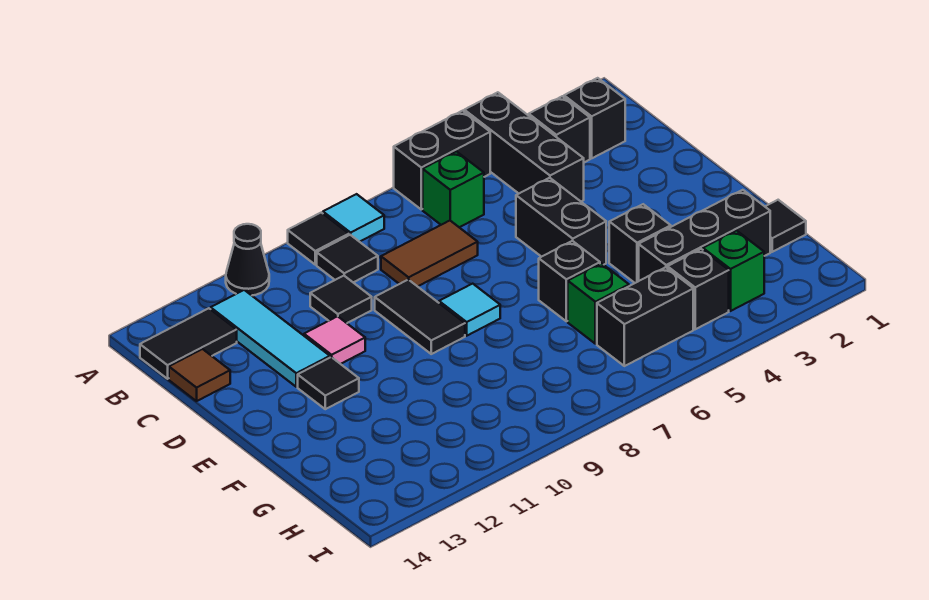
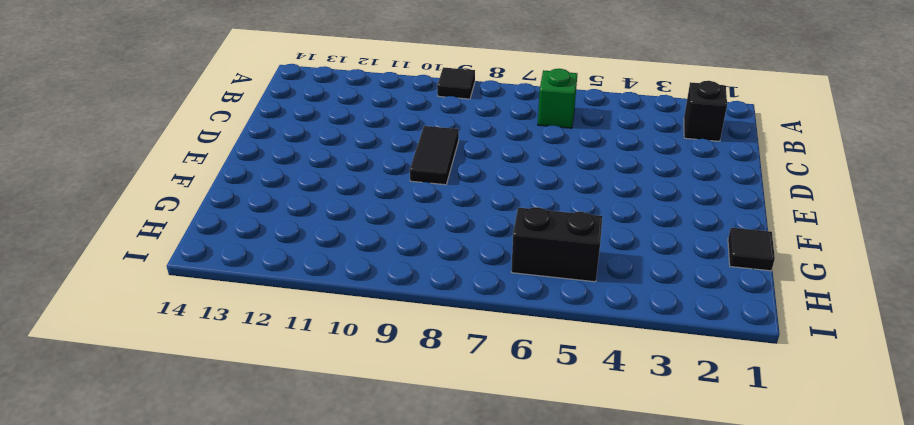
none -> black brick A4:C4 level 1
none -> black brick A5:A6 level 1
none -> cyan tile A8 level 1

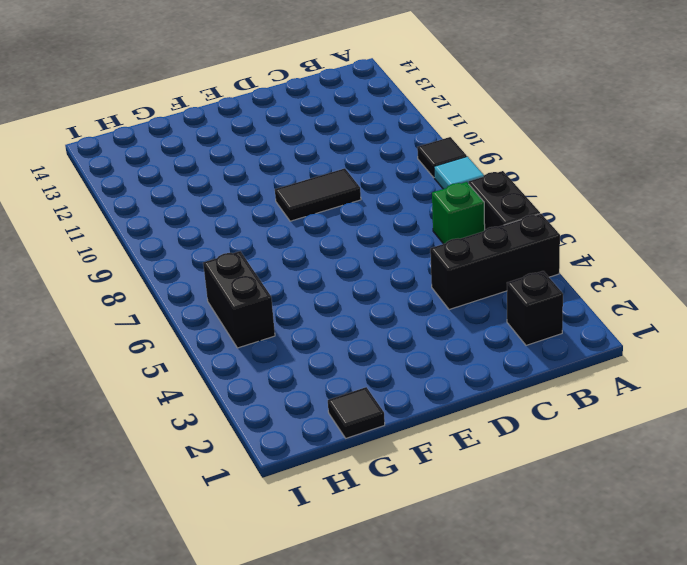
none -> black cone A11 level 1
none -> black brick B3 level 1
none -> black tile B9 level 1

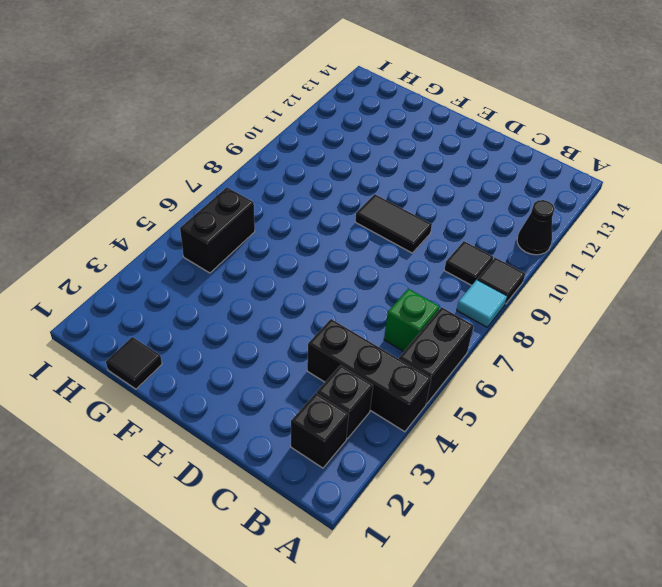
none -> cyan tile B12:D12 level 1
none -> black tile B13:B14 level 1
none -> brown tile C7:C8 level 1

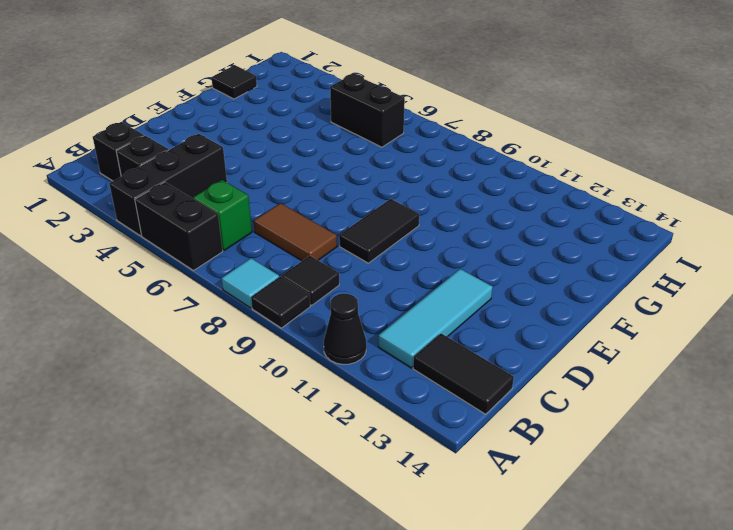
none -> black tile C10 level 1
none -> brown tile C14 level 1
none -> black brick D5:E5 level 1

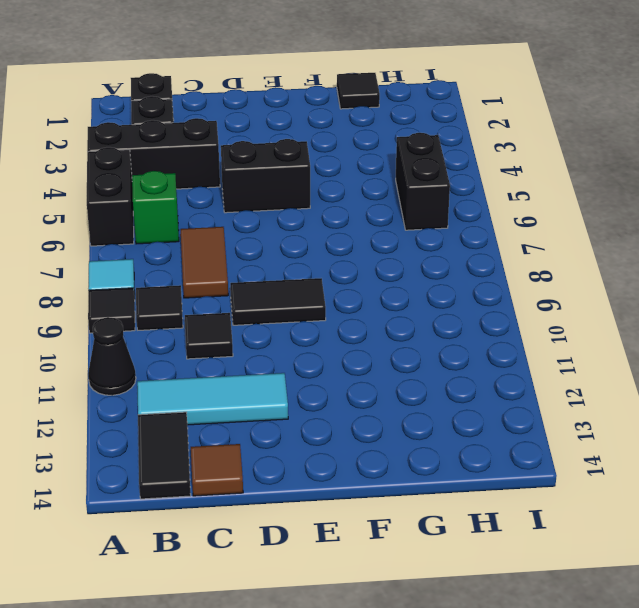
none -> pink tile D11 level 1
none -> cyan tile E8 level 1
none -> black tile E12 level 1

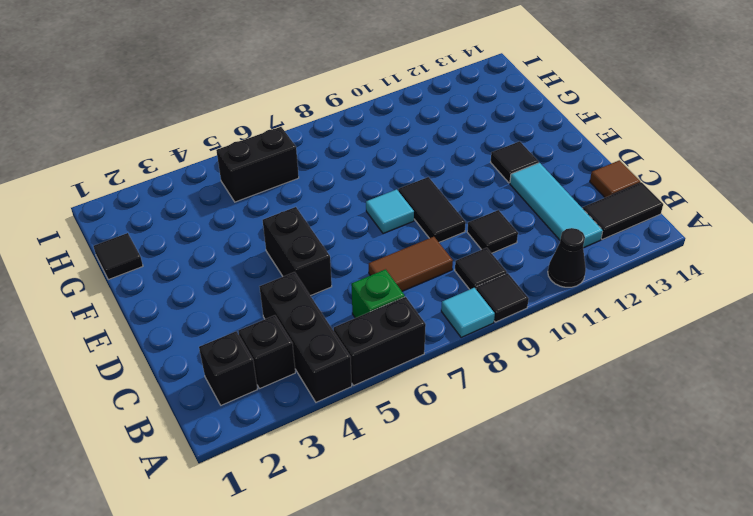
none -> pink tile D11 level 1
none -> black brick F4 level 1
none -> black brick F6 level 1

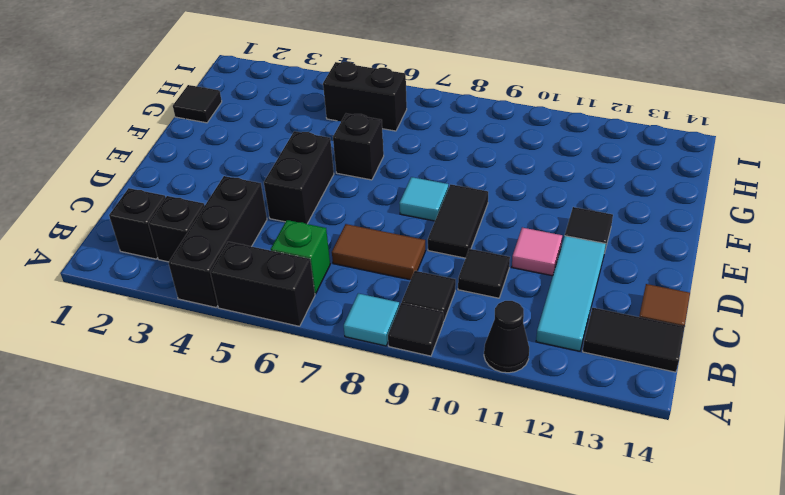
none -> black brick F4 level 1
none -> black brick G2:G4 level 1
none -> green brick G6 level 1

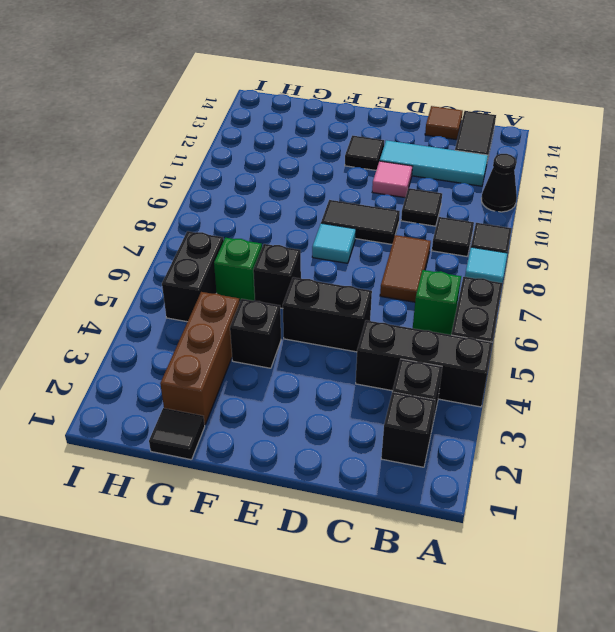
brown brick G2:G4 level 1 -> black brick G2:G4 level 1
none -> green brick H3 level 1
none -> black brick H4 level 1

